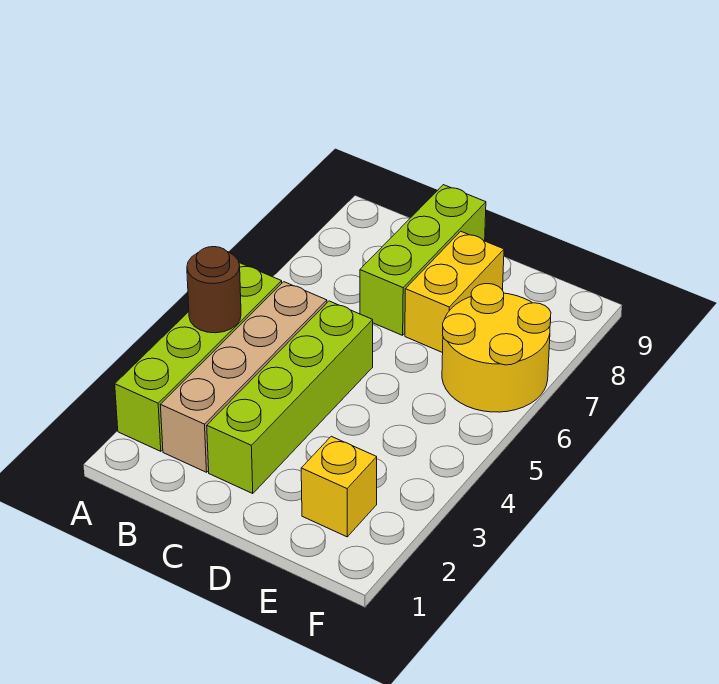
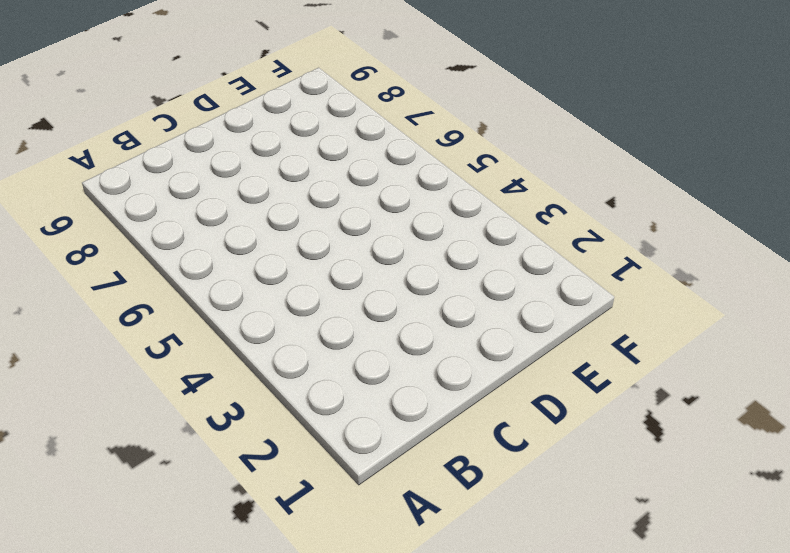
none -> lime brick A2:A5 level 1
none -> tan brick B2:B5 level 1

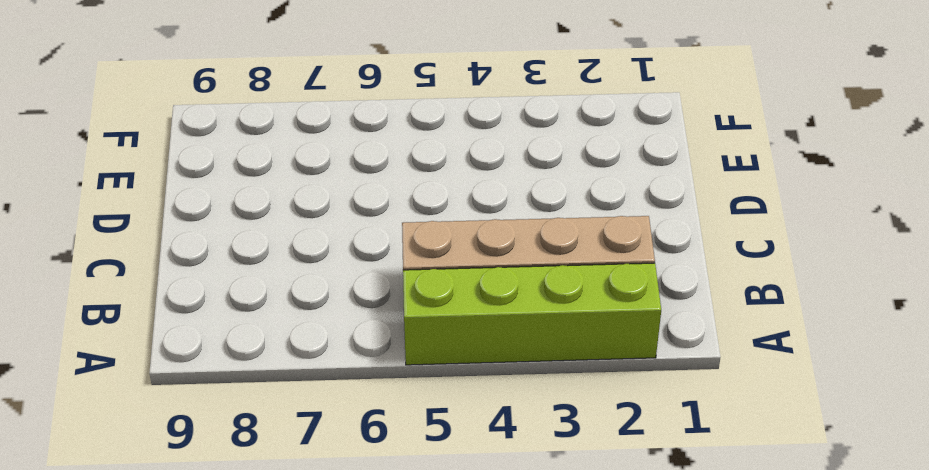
none -> lime brick C2:C5 level 1
none -> lime brick C7:C9 level 1

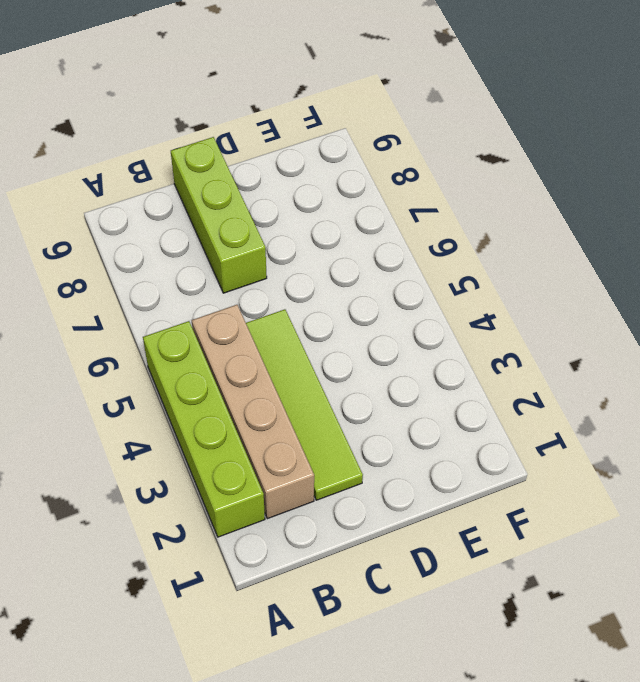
lime tile C2:C5 level 1 -> lime brick C2:C5 level 1
none -> yellow brick D7:D8 level 1
none -> yellow brick E2 level 1

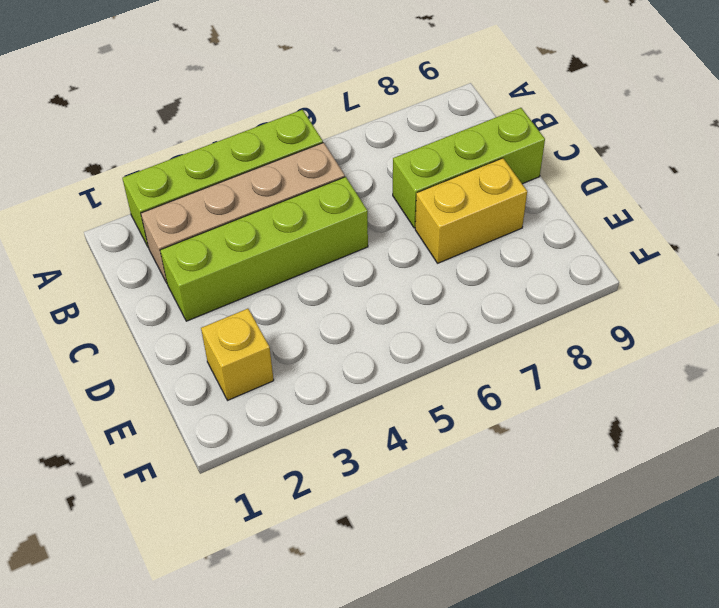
none -> yellow round brick E6:F7 level 1
none -> brown round brick A4 level 2

